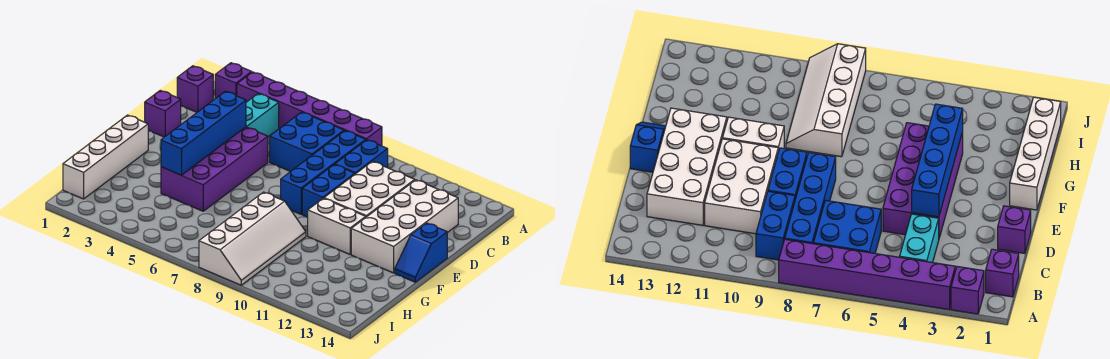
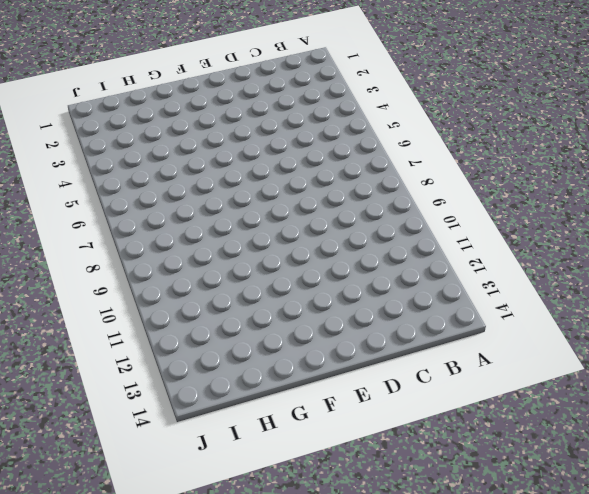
none -> purple brick A2 level 1
none -> purple brick A3:A8 level 1
none -> purple brick B1 level 1

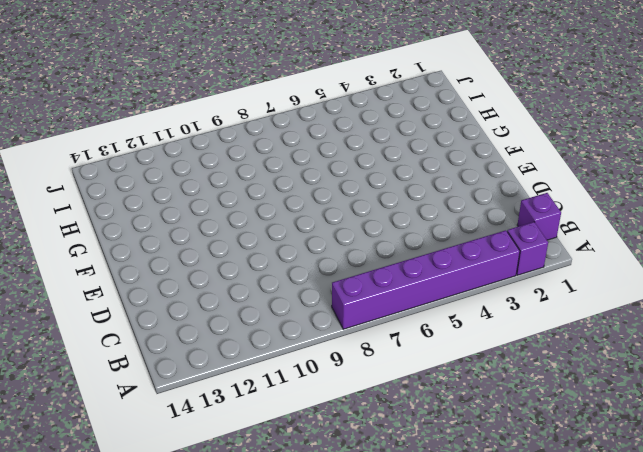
none -> cyan brick B4:C4 level 1
none -> blue brick B6:C7 level 1
none -> blue brick B8:E8 level 1

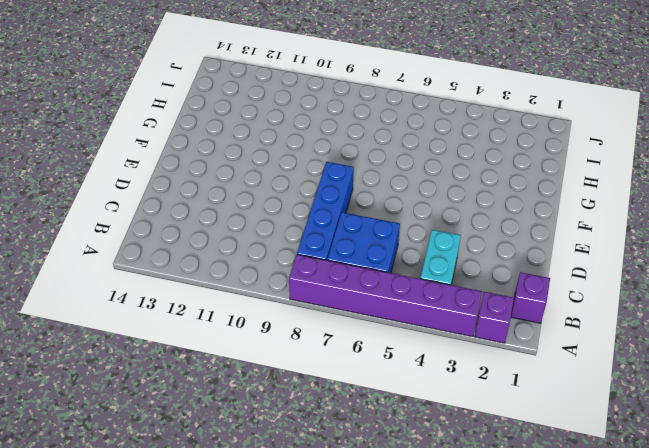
none -> blue brick B9:C9 level 1
none -> white brick C10:E11 level 1
none -> white brick C12:F13 level 1

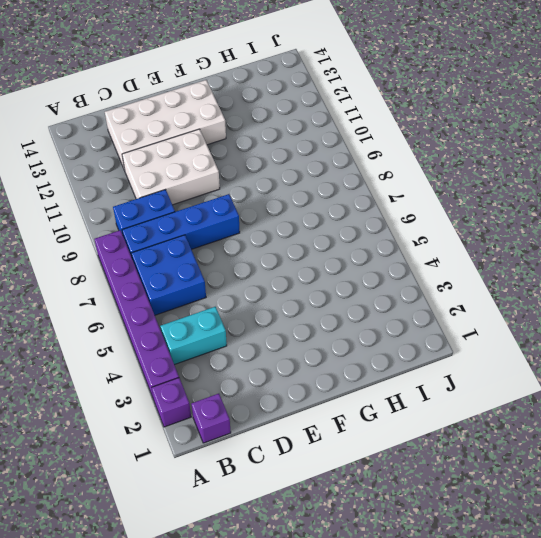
none -> purple brick D1 level 1
none -> purple brick D4:G5 level 1
none -> blue brick D9:E9 level 1

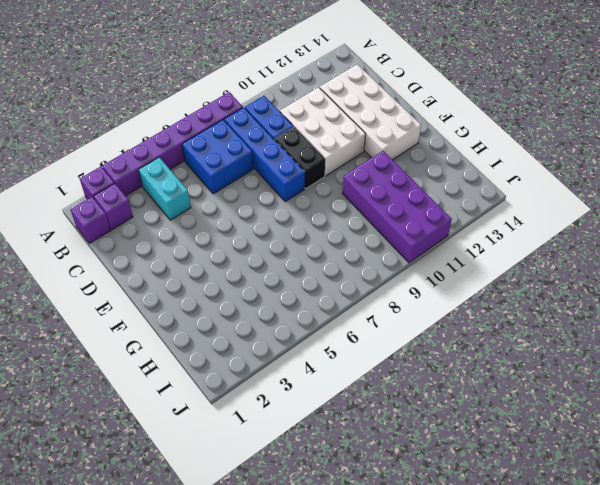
purple brick B2 level 1 -> purple brick D1 level 1
black brick D9:E9 level 1 -> blue brick D9:E9 level 1
purple brick G10:J11 level 1 -> purple brick D4:G5 level 1
none -> blue slope E14:F14 level 1 top E
none -> white brick F1:I1 level 1
none -> white brick F10:F11 level 1

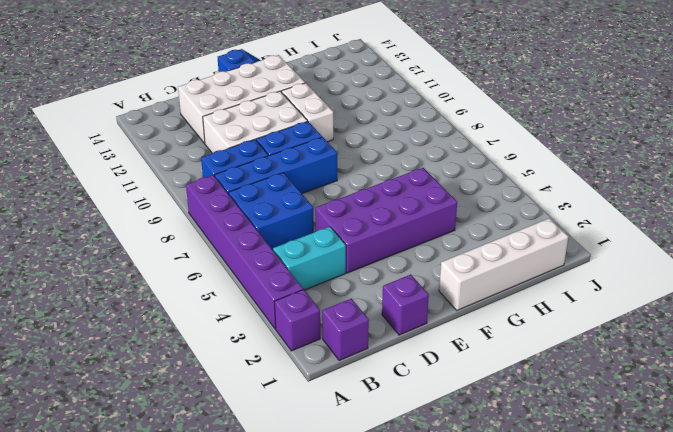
none -> white slope G8:J9 level 1 top 8
none -> blue brick D4:G4 level 2

